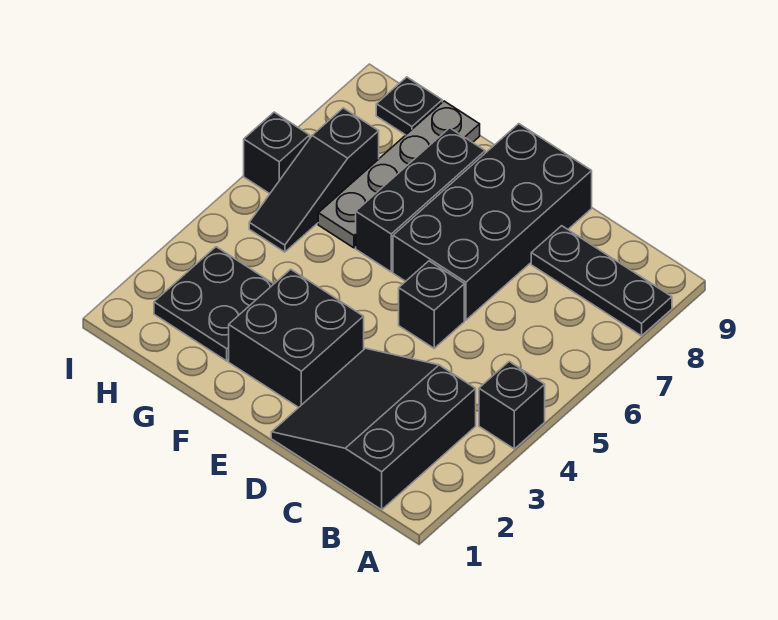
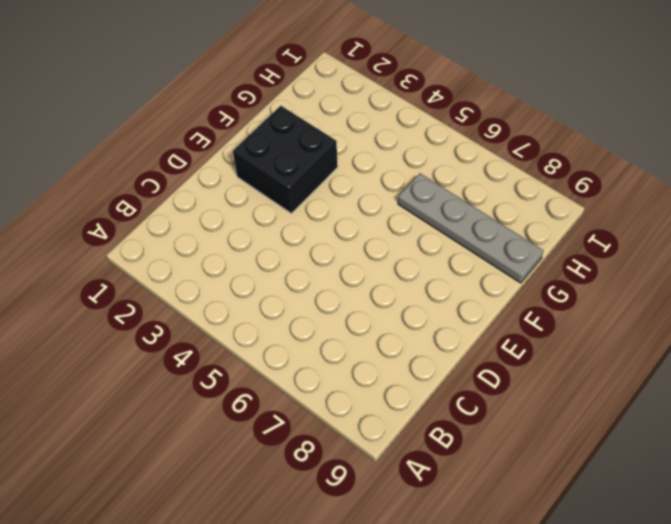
none -> black brick A4 level 1
none -> black plate A8:C8 level 1
none -> black slope B1:D3 level 1 top B

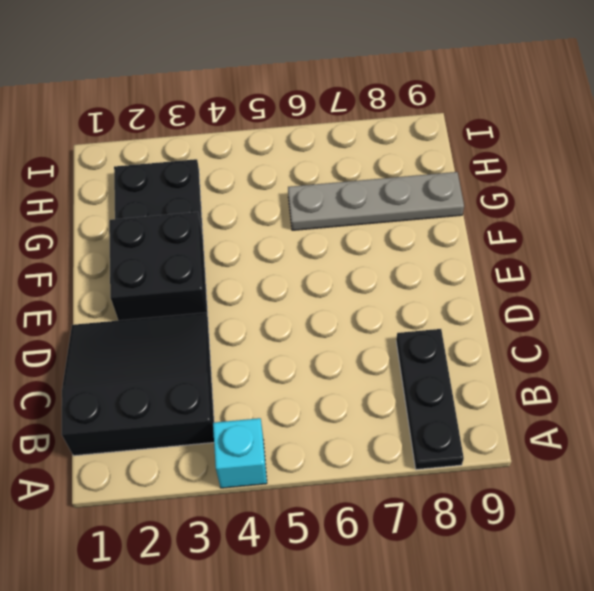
cyan brick A4 level 1 -> black brick A4 level 1
none -> black brick D5 level 1
none -> black brick D6:E9 level 1
none -> black brick F6:F8 level 1

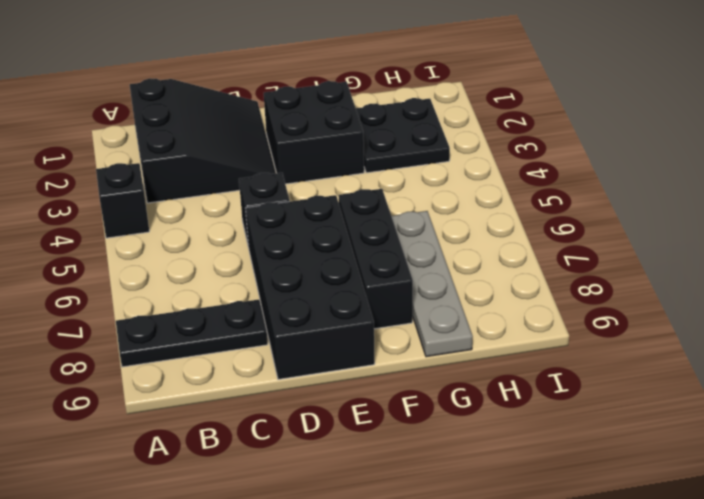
none -> black slope H5:H7 level 1 top 7
none -> black plate H9 level 1
none -> black brick I6 level 1

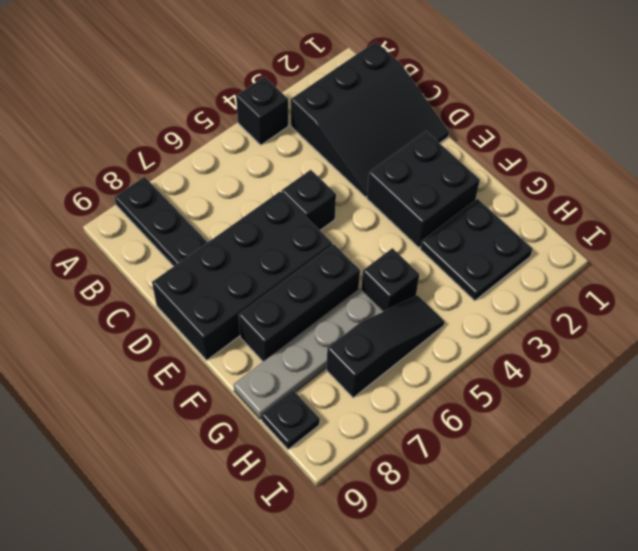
black brick G5 level 1 -> black brick I6 level 1

